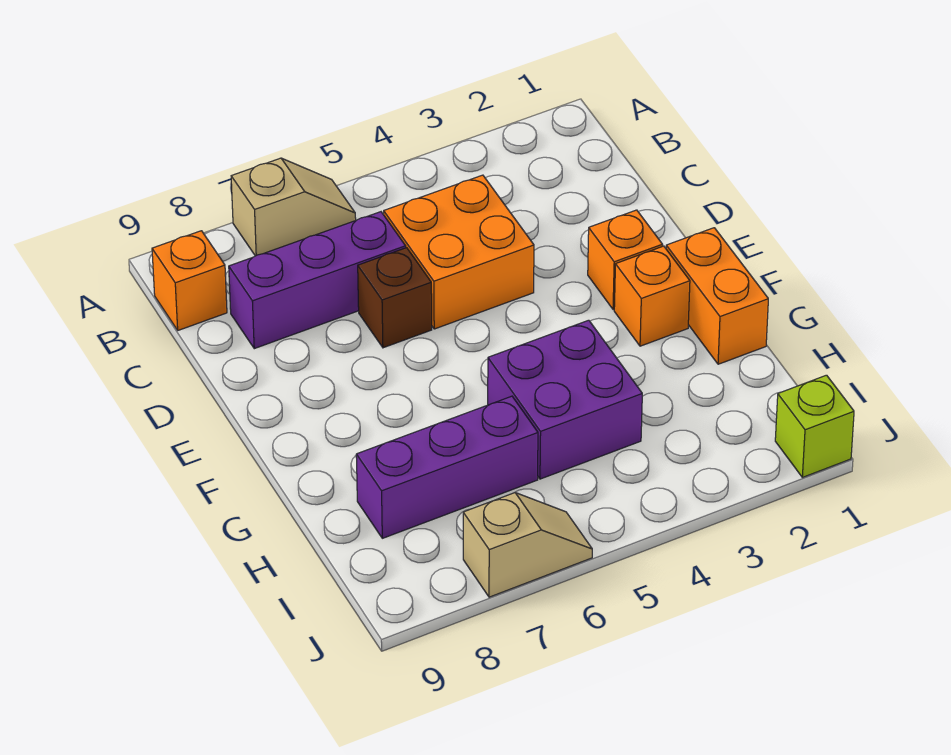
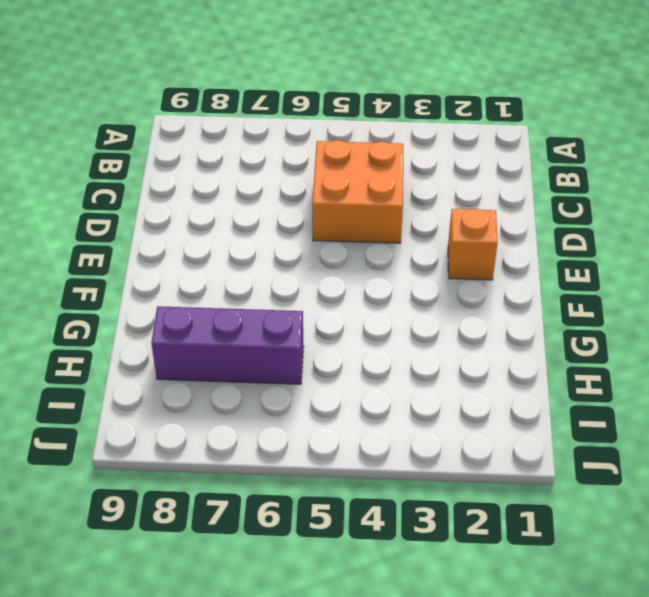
none -> tan slope A6:A7 level 1 top 7
none -> orange brick B9 level 1
none -> purple brick C6:C8 level 1

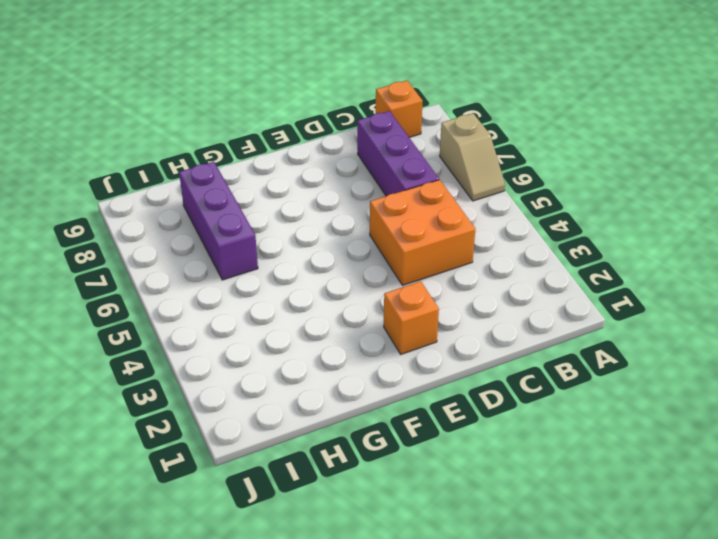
none -> brown brick D6 level 1
none -> orange brick F1:G1 level 1
none -> orange brick F2 level 1

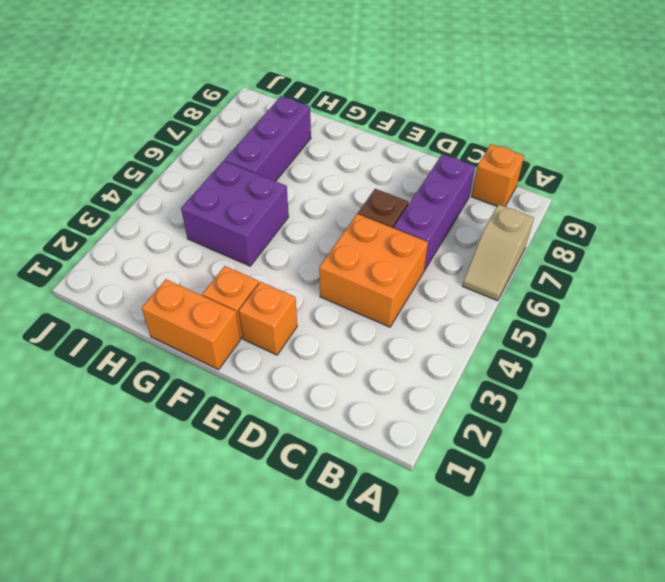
none -> lime brick J1 level 1
none -> tan slope J6:J7 level 1 top 7

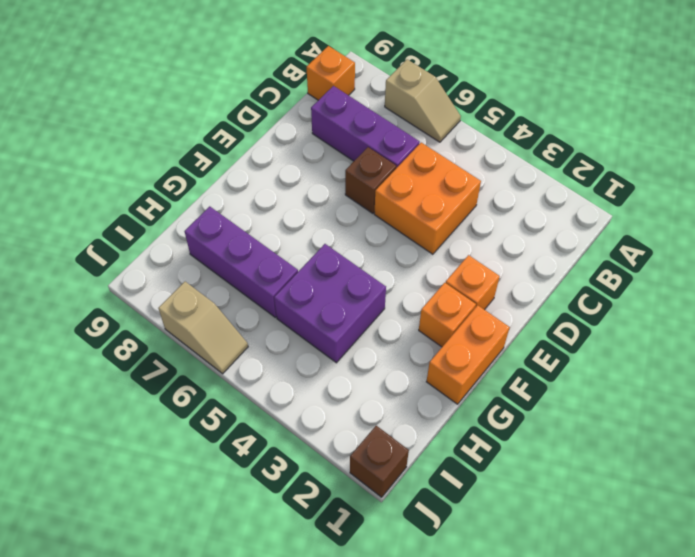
brown brick J1 level 1 -> lime brick J1 level 1

